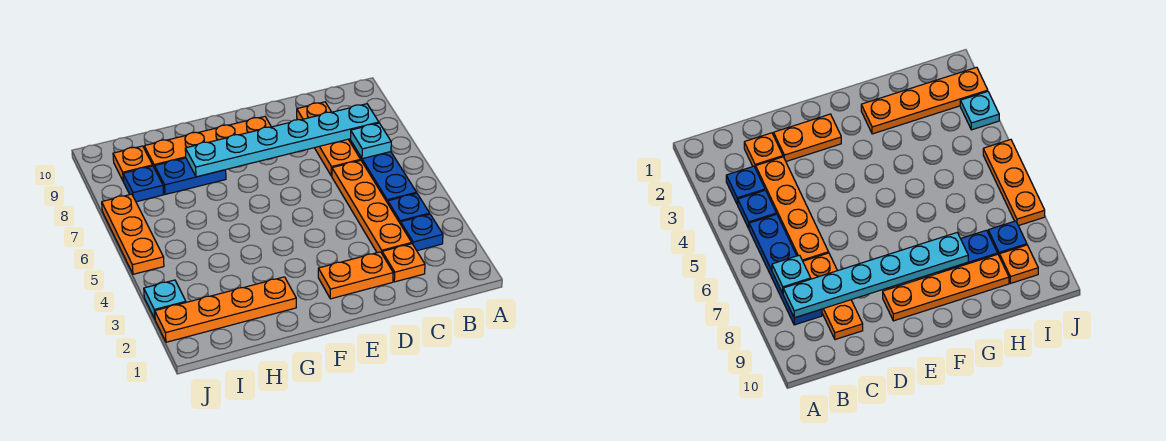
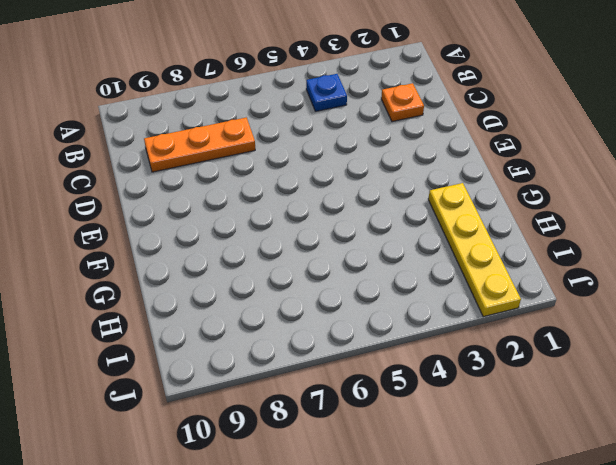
yellow plate G2:J2 level 1 -> orange plate G2:J2 level 1
none -> blue plate B3 level 1
none -> blue plate B5:B8 level 1
none -> orange plate C3:C6 level 1

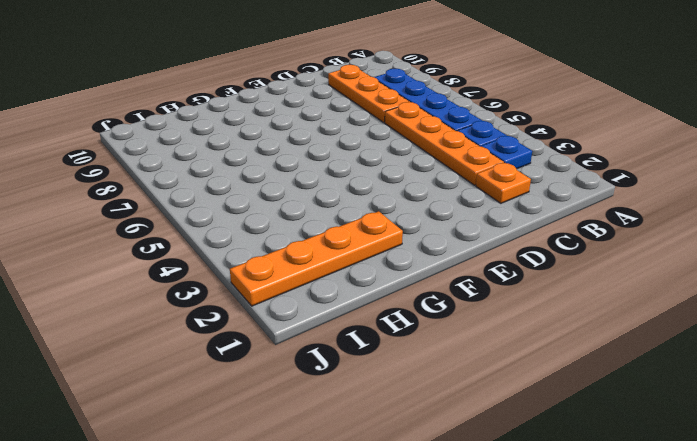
none -> orange plate D2:E2 level 1
none -> orange plate E9:H9 level 1
none -> blue plate G8:H8 level 1

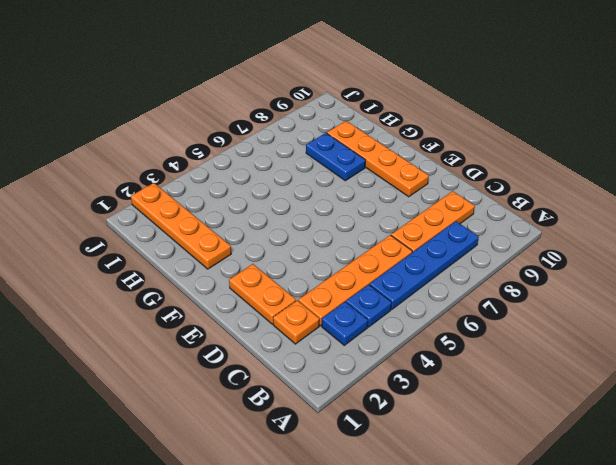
none -> blue plate I8 level 1
none -> orange plate I9 level 1
none -> cyan plate J3 level 1

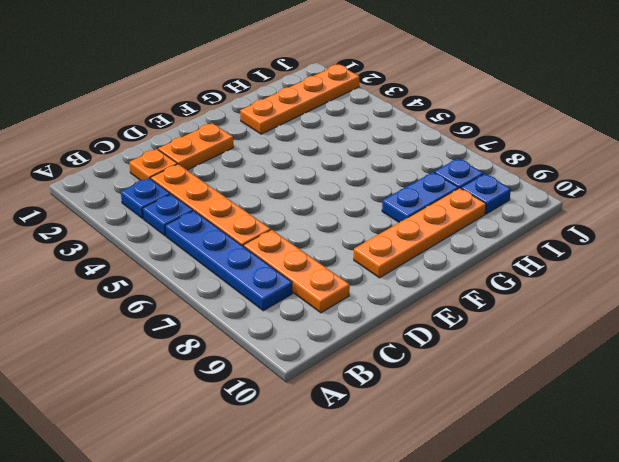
blue plate I9 level 1 -> orange plate I9 level 1
none -> cyan plate J3 level 1
none -> orange plate J5:J7 level 1
none -> cyan plate B7 level 2

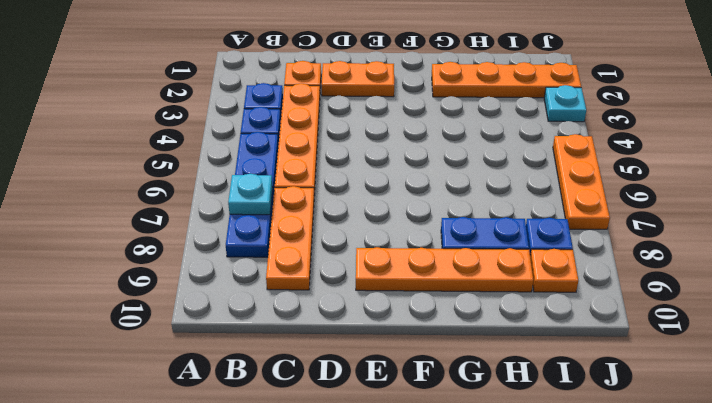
none -> cyan plate B8:G8 level 2

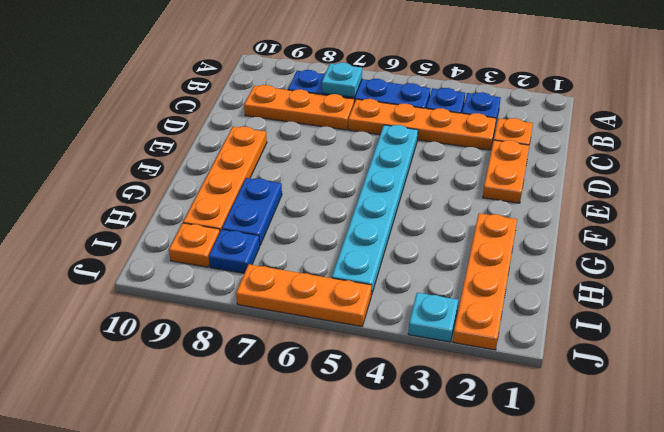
cyan plate D5:I5 level 1 -> cyan plate B8:G8 level 2

